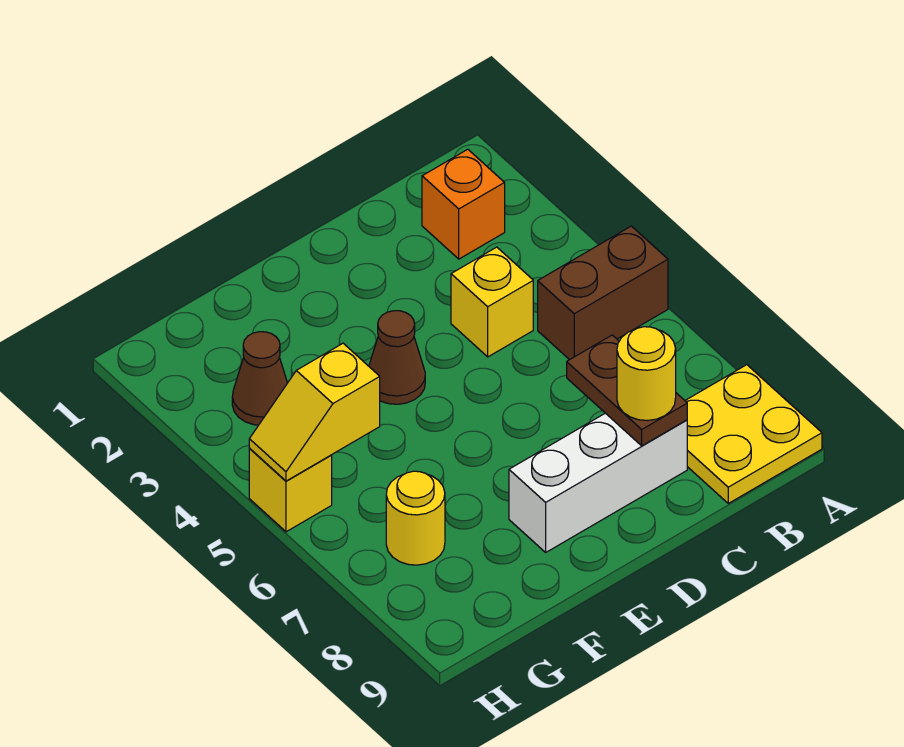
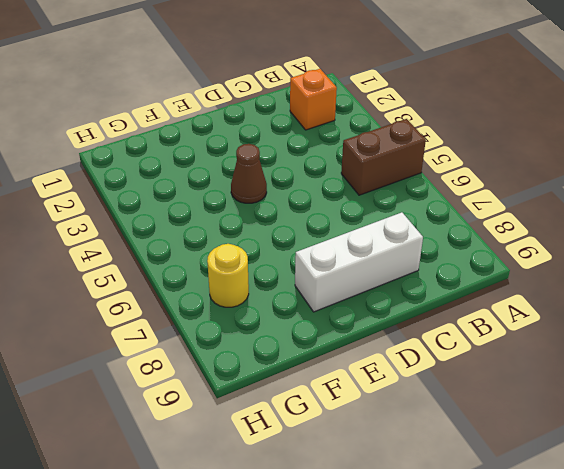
none -> yellow plate A8:B9 level 1
none -> yellow brick C4 level 1
none -> brown cone G3 level 1

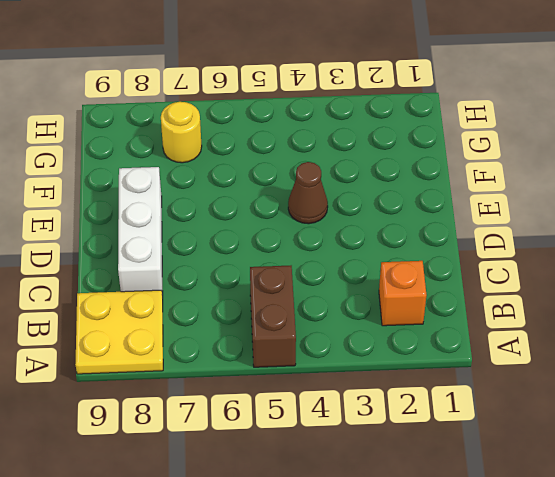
none -> yellow brick C4 level 1
none -> brown cone G3 level 1
none -> yellow brick H5 level 1

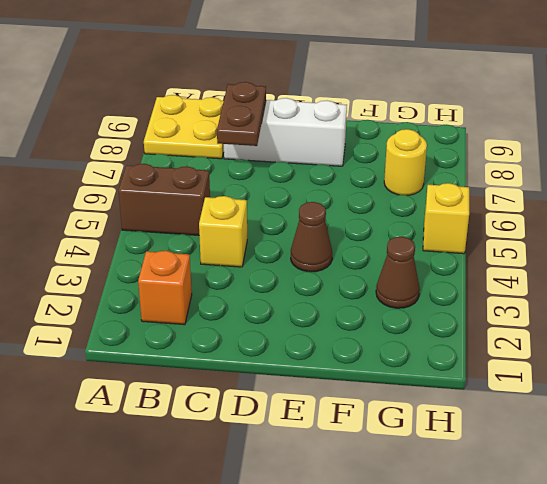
none -> yellow slope G5:H5 level 2 top G
none -> yellow round brick C8 level 3

